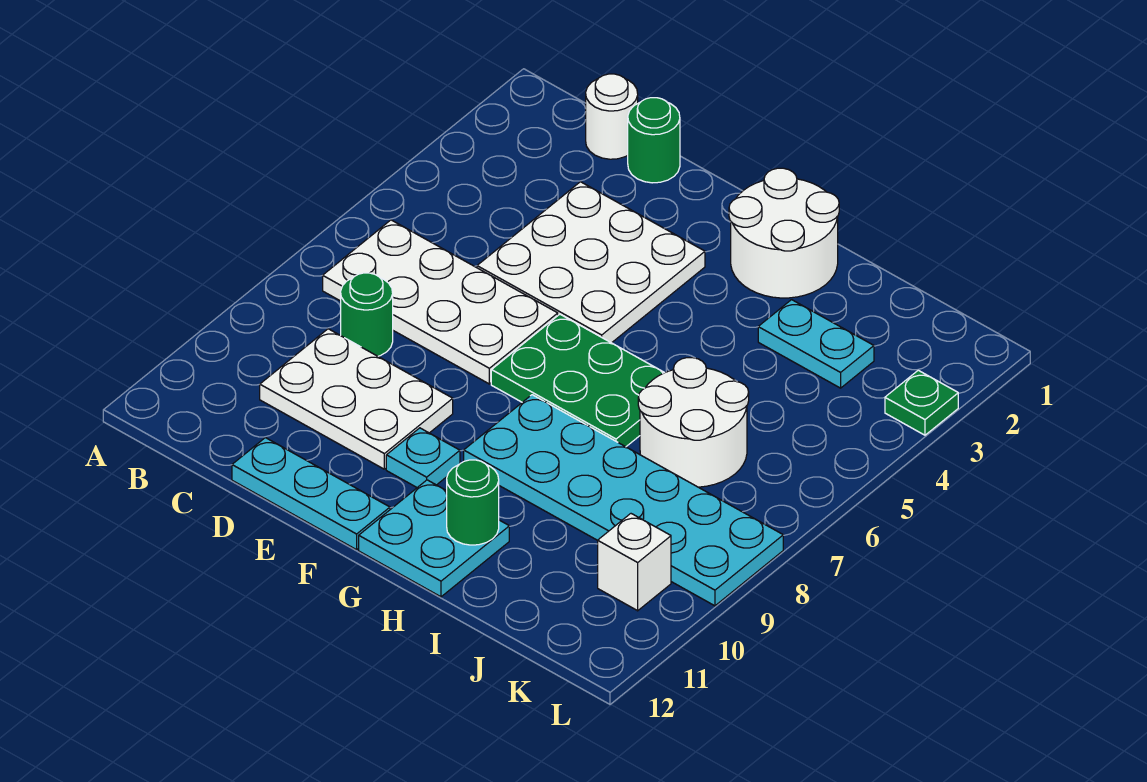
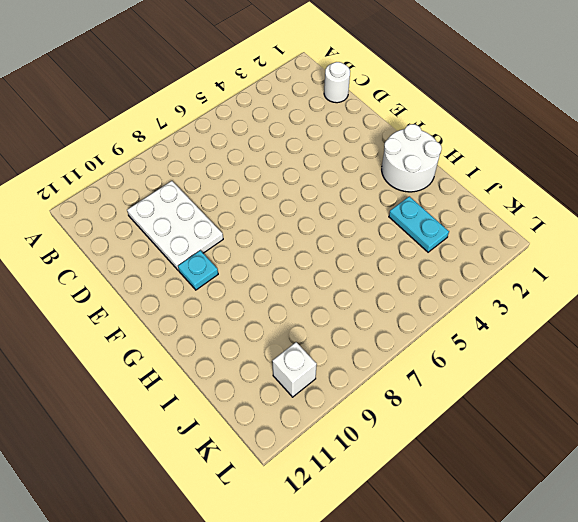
none -> white plate B6:E7 level 1
none -> green round brick C8 level 1
none -> green round brick D1 level 1

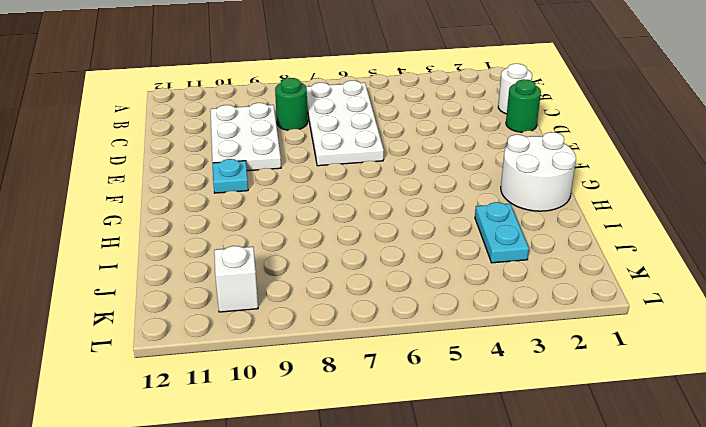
none -> white plate D3:F5 level 1
none -> cyan plate D12:F12 level 1
none -> green plate F6:H7 level 1

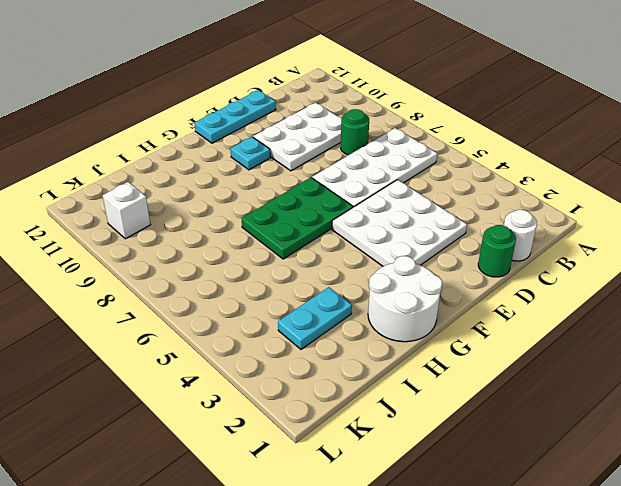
none -> cyan plate G8:L9 level 1
none -> cyan plate G11:H12 level 1
none -> white round brick I6:J7 level 1

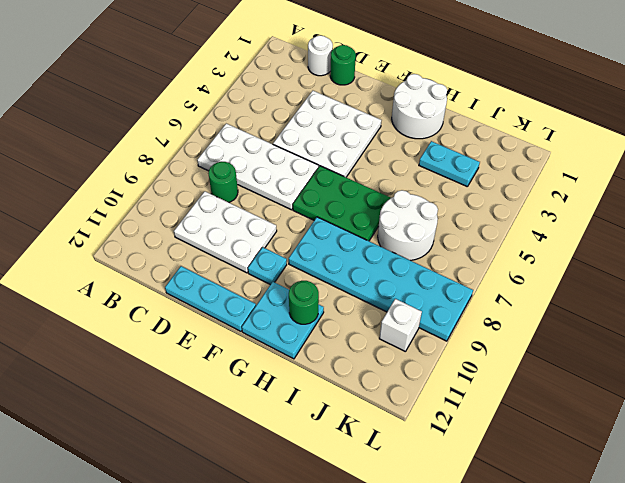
none -> green plate L3 level 1

